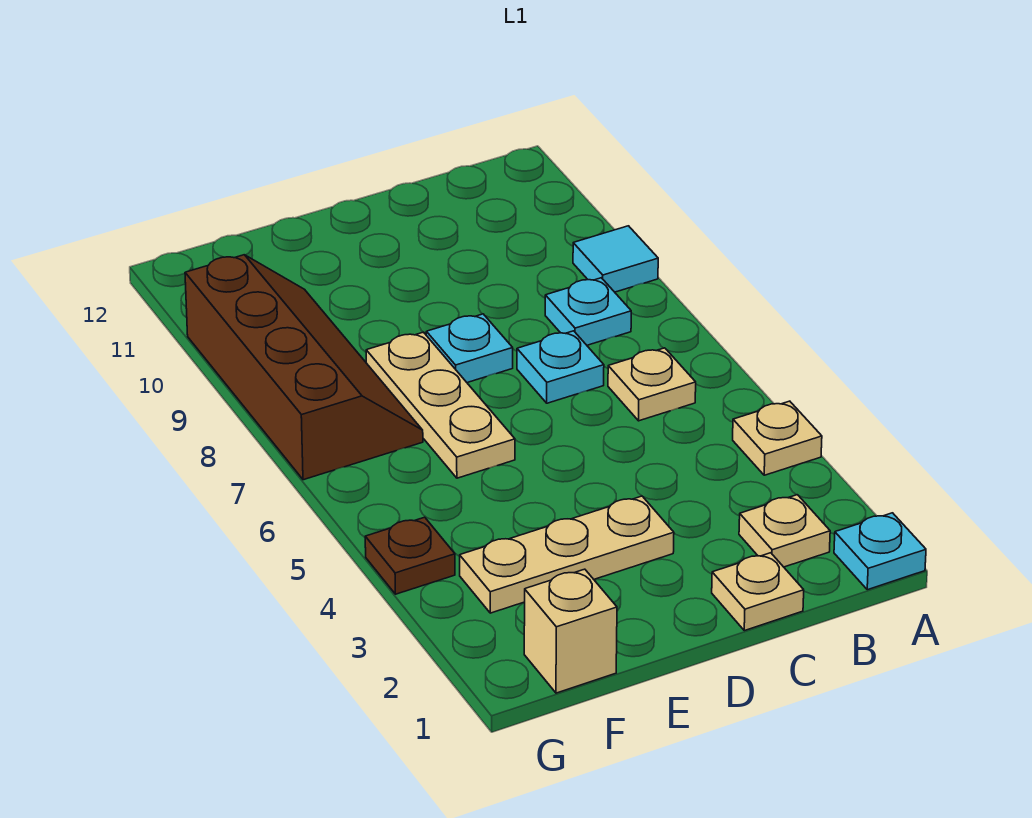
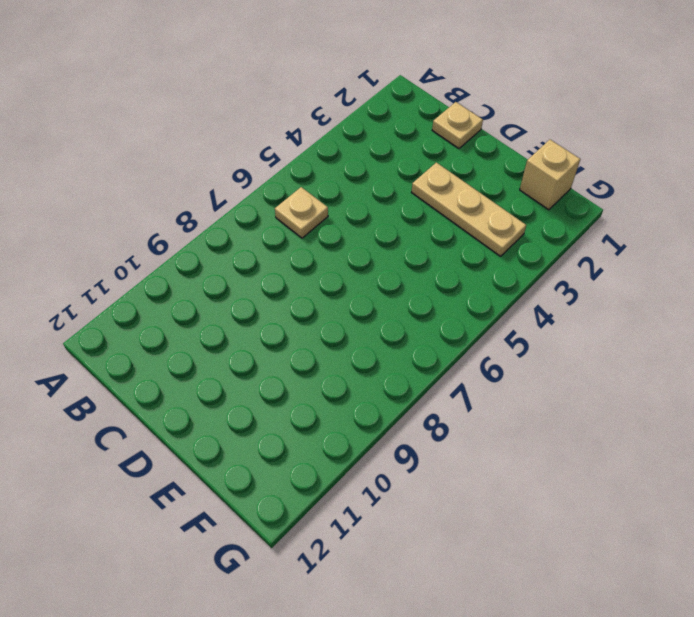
none -> cyan plate A1 level 1
none -> tan plate A4 level 1
none -> cyan tile A9 level 1

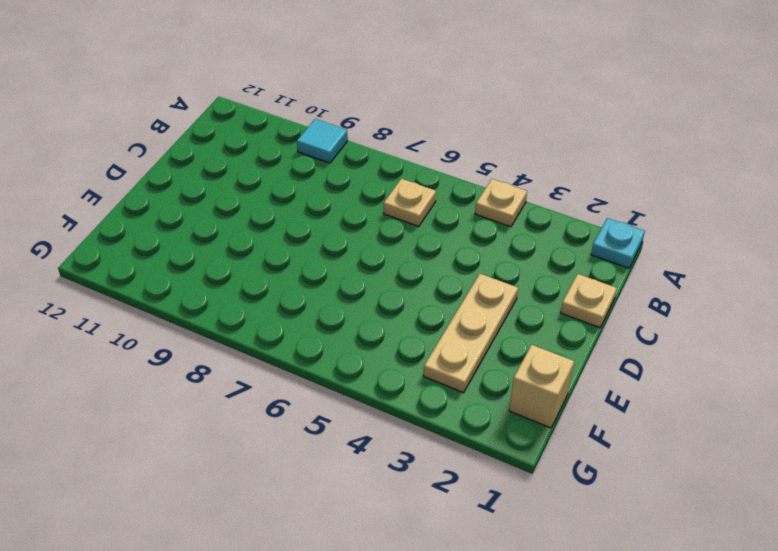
none -> tan plate B2 level 1
none -> cyan plate B8 level 1
none -> cyan plate C7 level 1

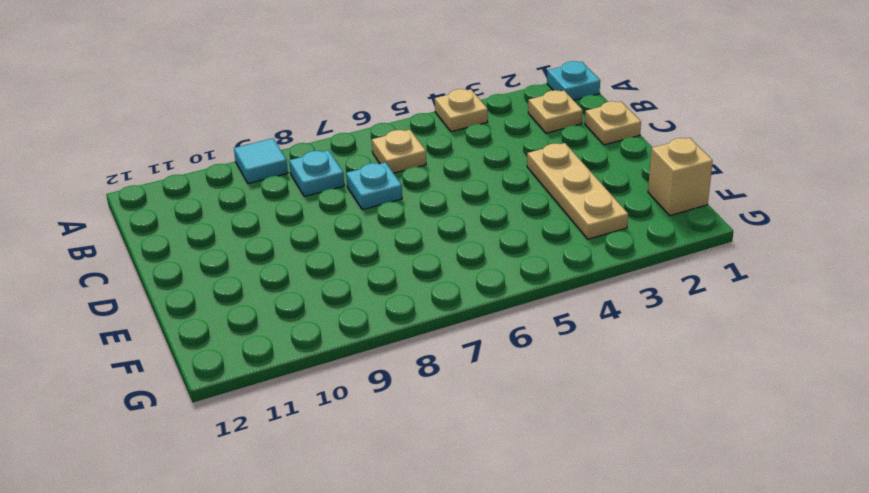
none -> cyan plate D8 level 1
none -> tan plate E6:E8 level 1
none -> brown slope F7:G10 level 1 top G

